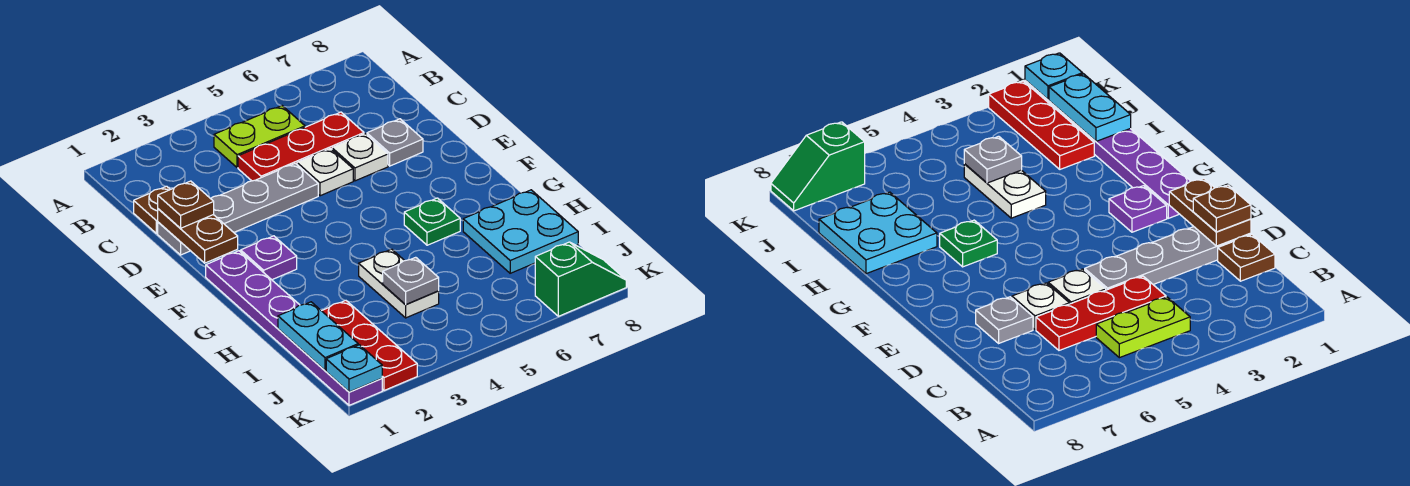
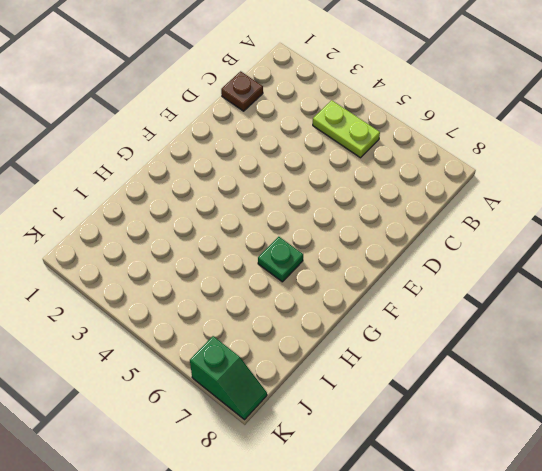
none -> red plate C4:C6 level 1
none -> grey plate D1:D4 level 1
none -> white plate D5 level 1

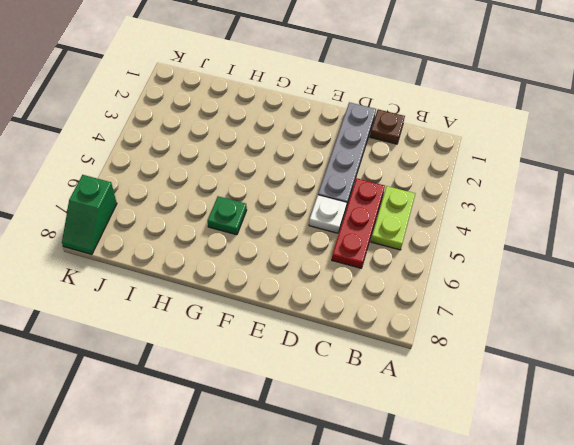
none -> white plate D6 level 1
none -> grey plate D7 level 1
none -> purple plate F1:K1 level 1

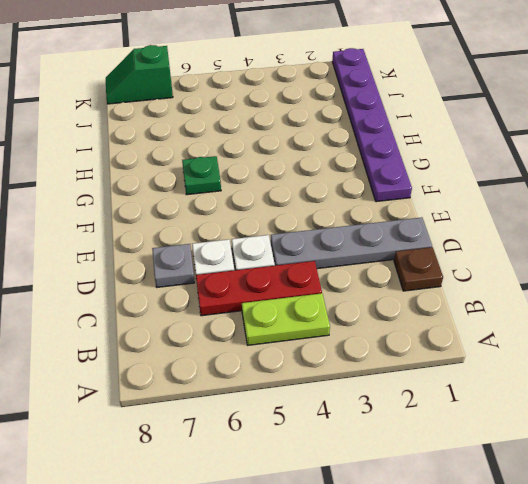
none -> purple plate F2 level 1
none -> white plate H4:I4 level 1
none -> cyan plate H7:I8 level 1

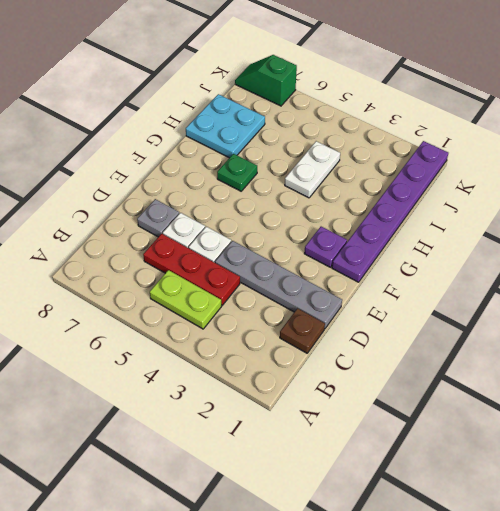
none -> red plate I2:K2 level 1
none -> brown plate D1:E1 level 2
none -> cyan plate I1:J1 level 2

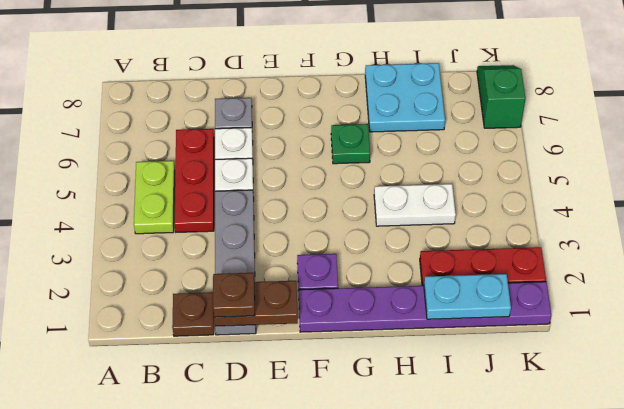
none -> grey plate I4 level 2
none -> cyan plate K1 level 2

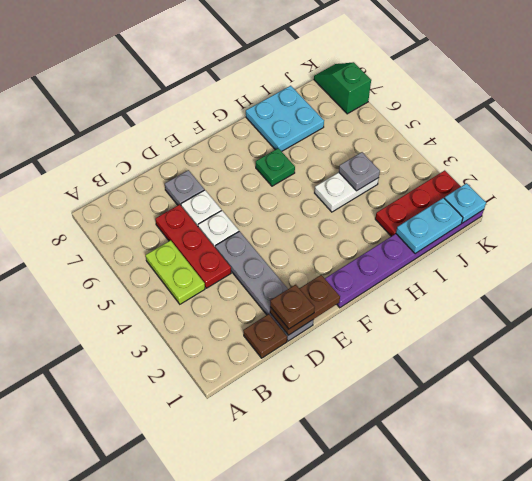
none -> purple plate F2 level 1

